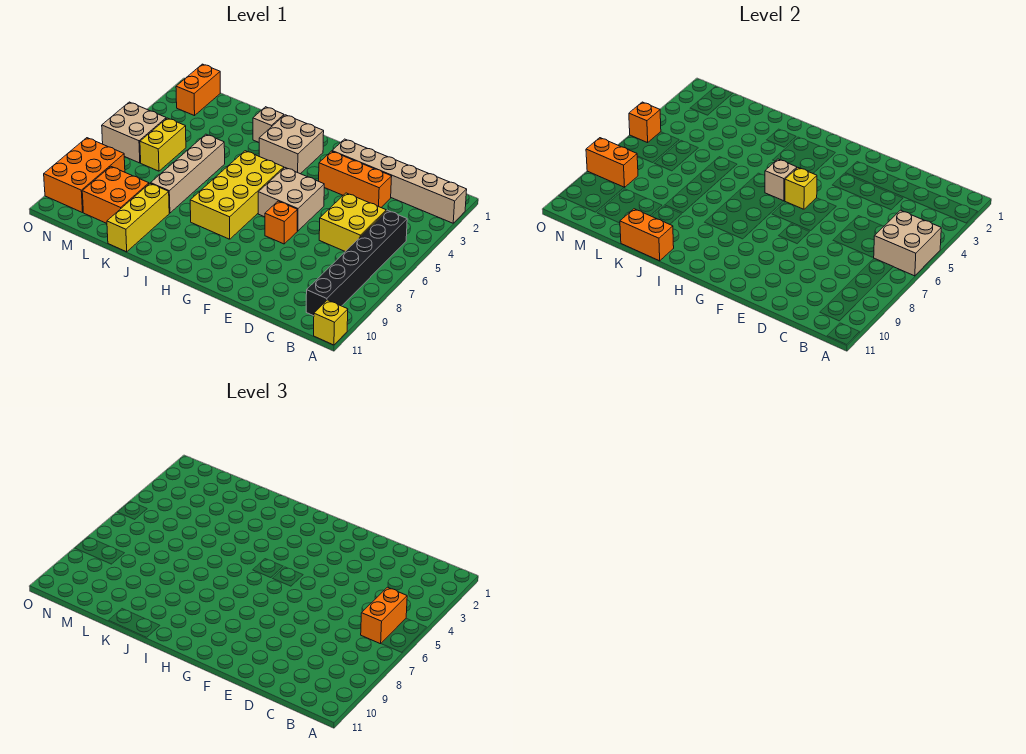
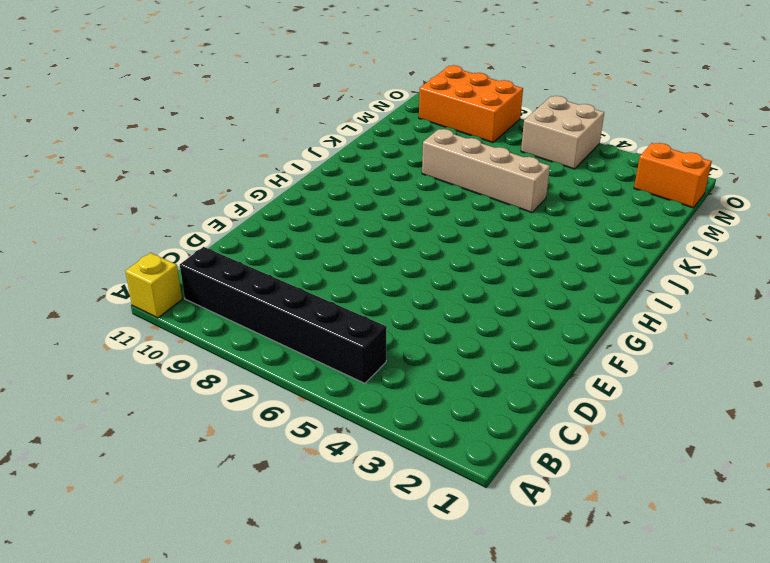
none -> tan brick A2:F2 level 1
none -> yellow brick C5:D6 level 1
none -> orange brick D3:F3 level 1

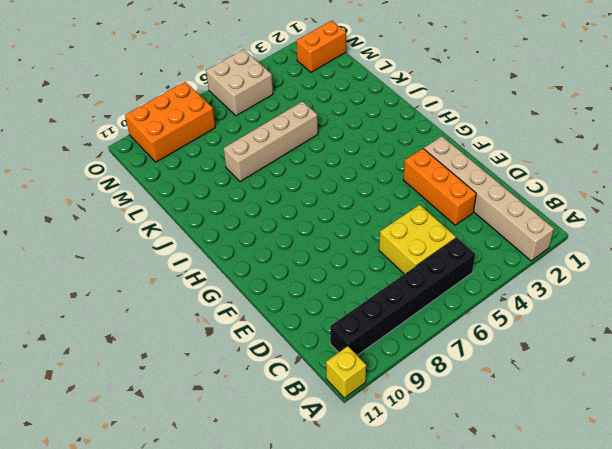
none -> tan brick F5:G6 level 1
none -> orange brick F7 level 1
none -> tan brick H2:I3 level 1

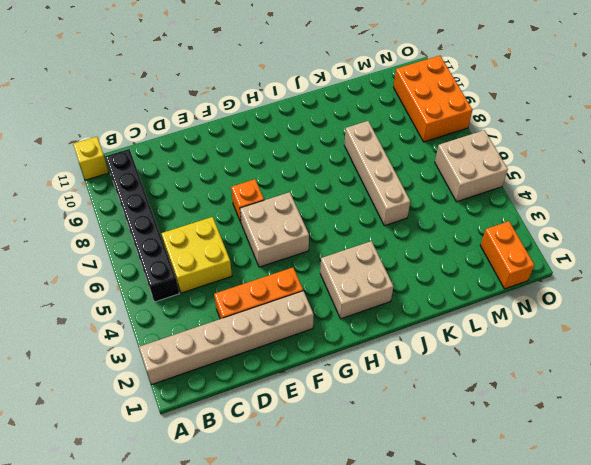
none -> yellow brick H5:I8 level 1
none -> tan brick J2 level 1
none -> yellow brick K9:K11 level 1

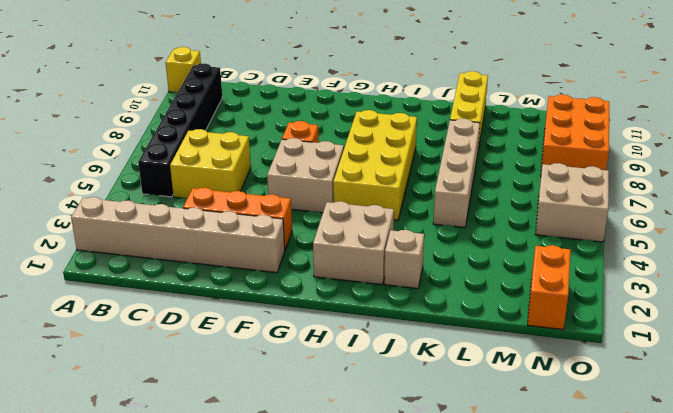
none -> orange brick L9:M10 level 1
none -> yellow brick M5:M6 level 1
none -> tan brick A5:B6 level 2

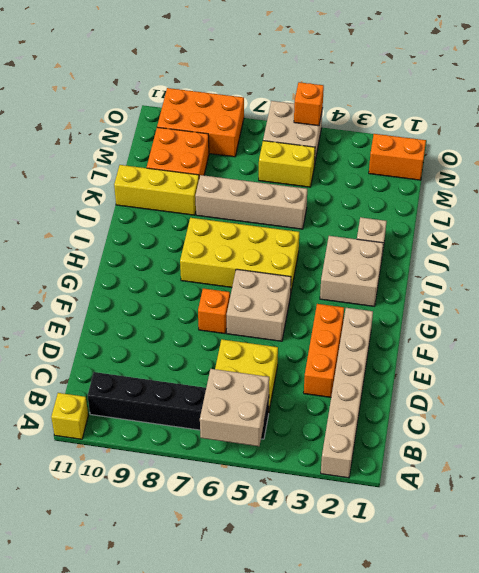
none -> yellow brick G5 level 2
none -> tan brick H5 level 2
none -> orange brick J11:K11 level 2

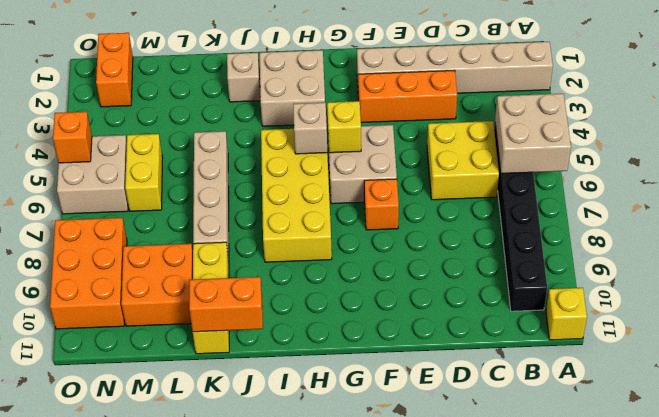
none -> orange brick N8:O8 level 2
none -> orange brick B5:B6 level 3

